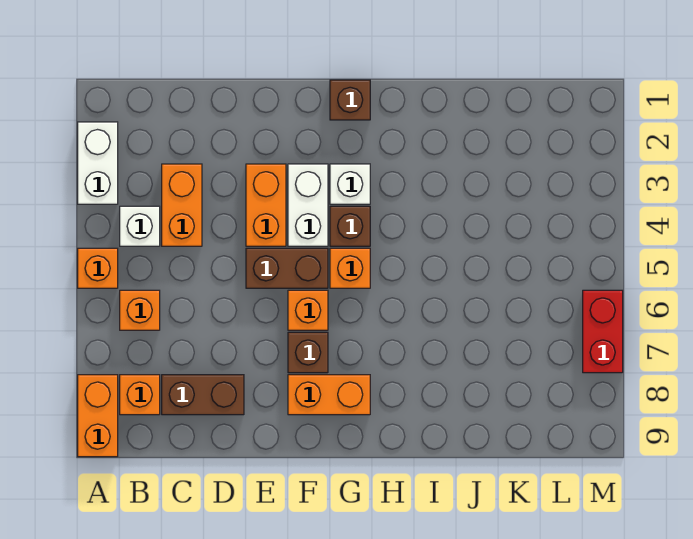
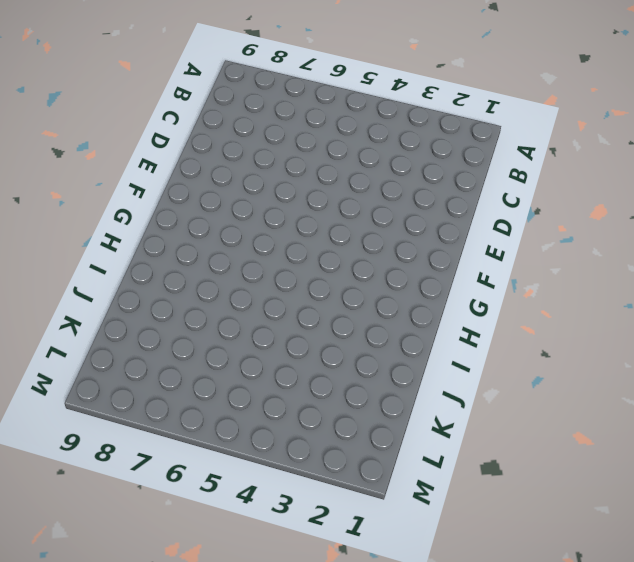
none -> white brick A2:A3 level 1
none -> orange brick A5 level 1
none -> orange brick A8:A9 level 1

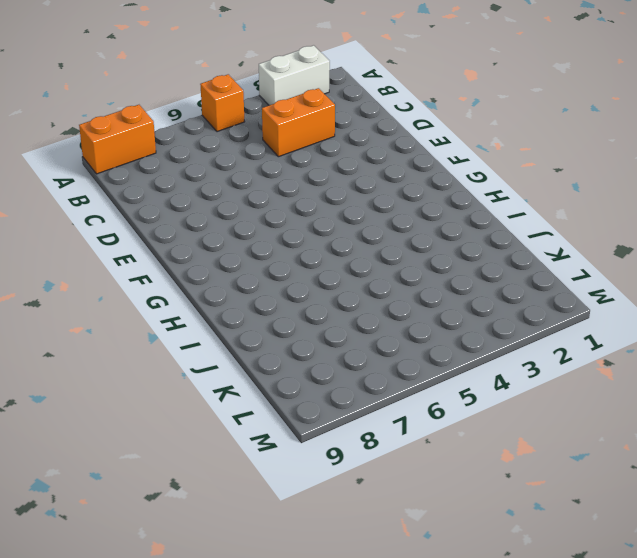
none -> white brick B4 level 1
none -> orange brick B6 level 1
none -> orange brick B8 level 1

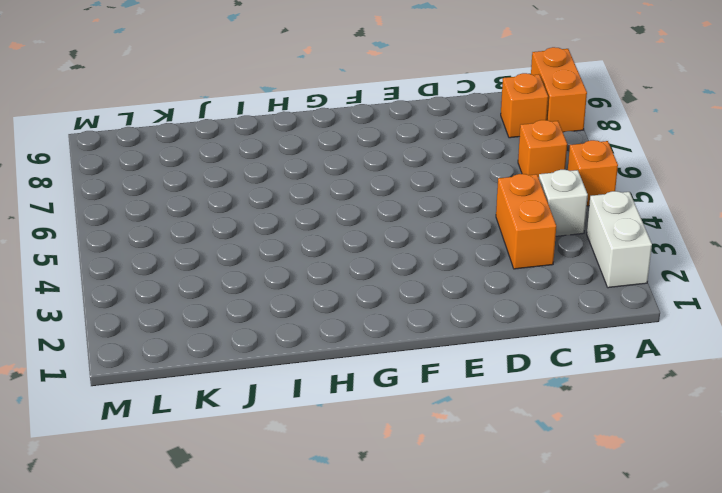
none -> brown brick C8:D8 level 1
none -> orange brick E3:E4 level 1
none -> brown brick E5:F5 level 1

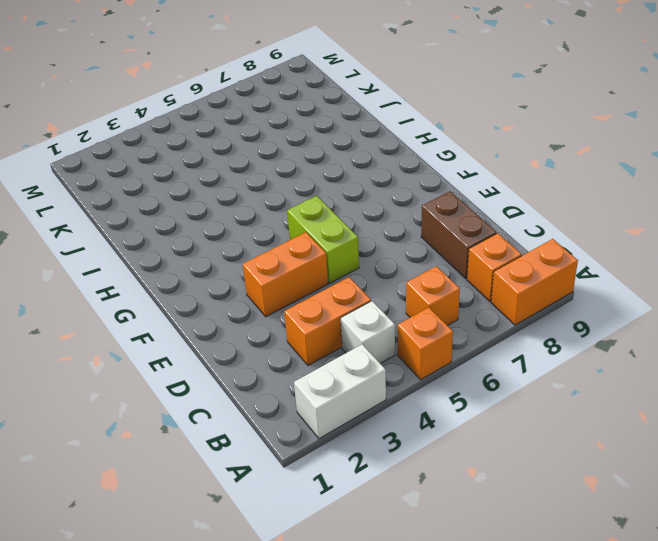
lime brick E5:F5 level 1 -> brown brick E5:F5 level 1
none -> white brick F3:F4 level 1
none -> orange brick F6 level 1
none -> brown brick F7 level 1

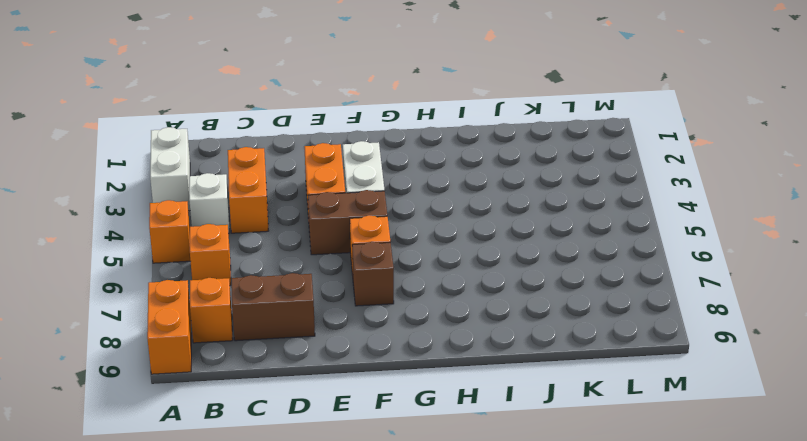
none -> orange brick F8:G8 level 1
none -> brown brick G1 level 1
none -> white brick G3 level 1

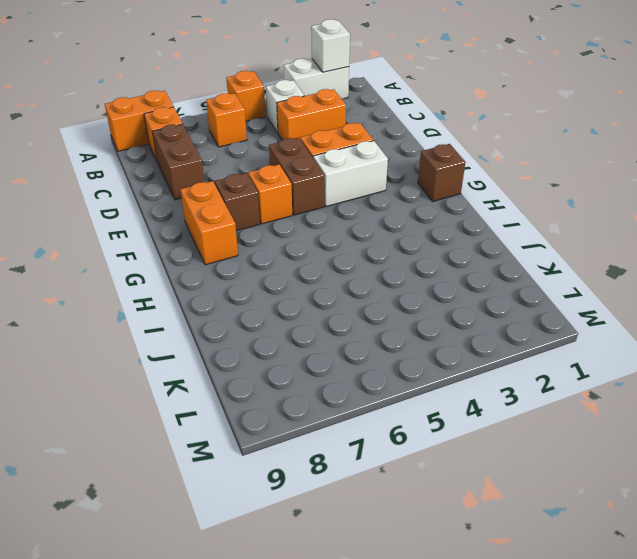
white brick A2 level 2 -> white brick G3 level 1
none -> brown brick G4 level 1
none -> orange brick G5 level 1
none -> red brick M6:M7 level 1

